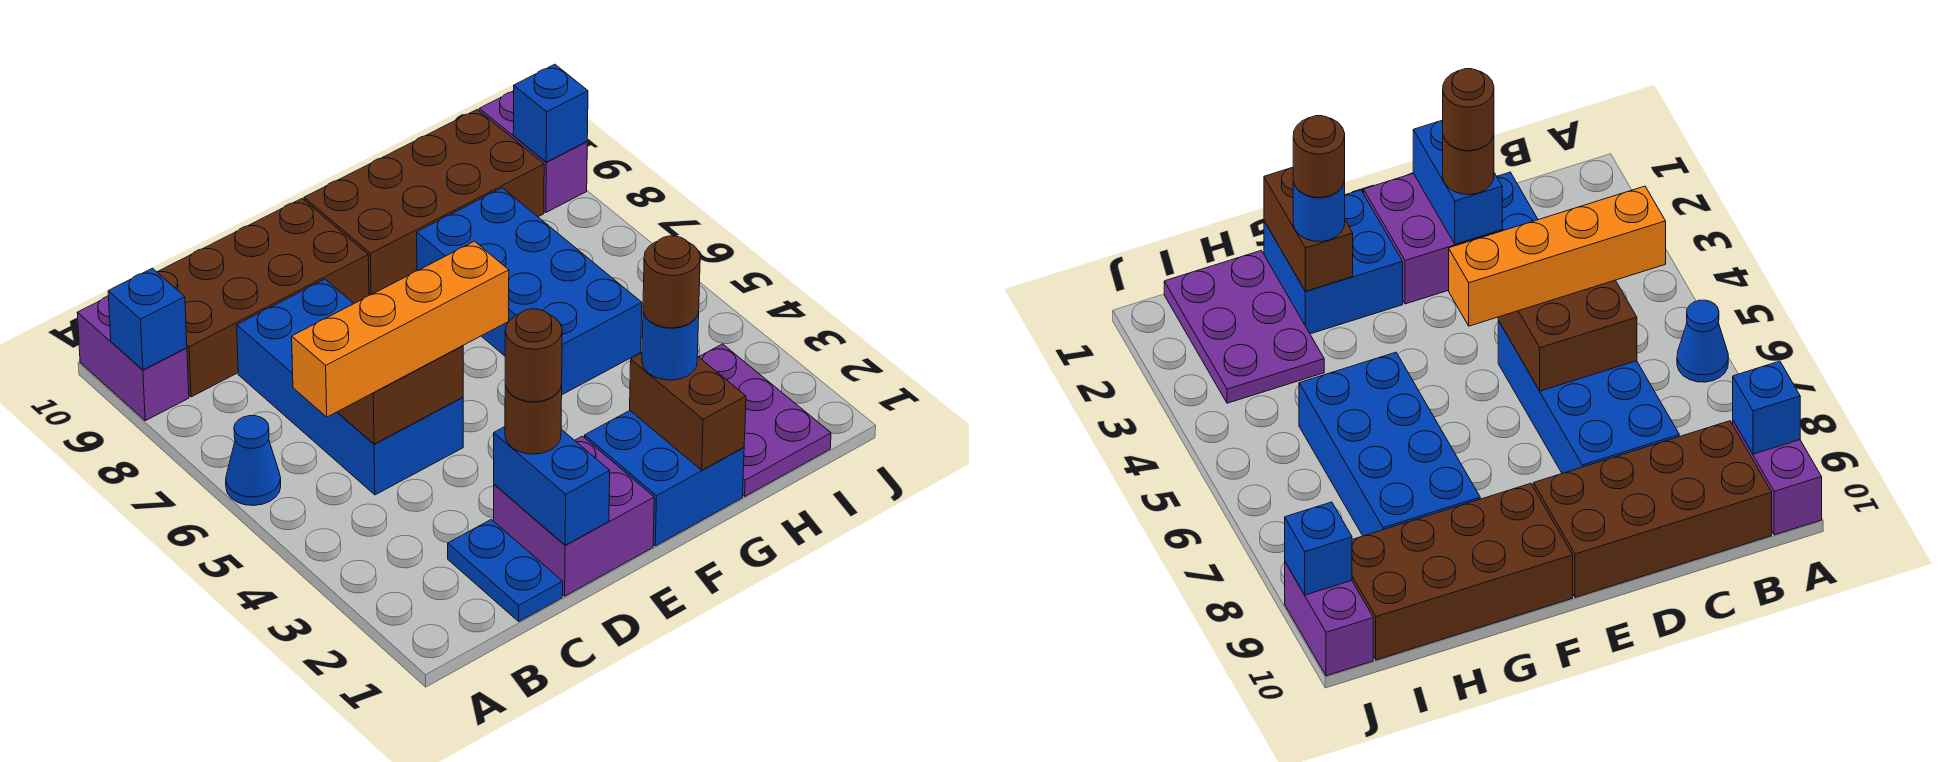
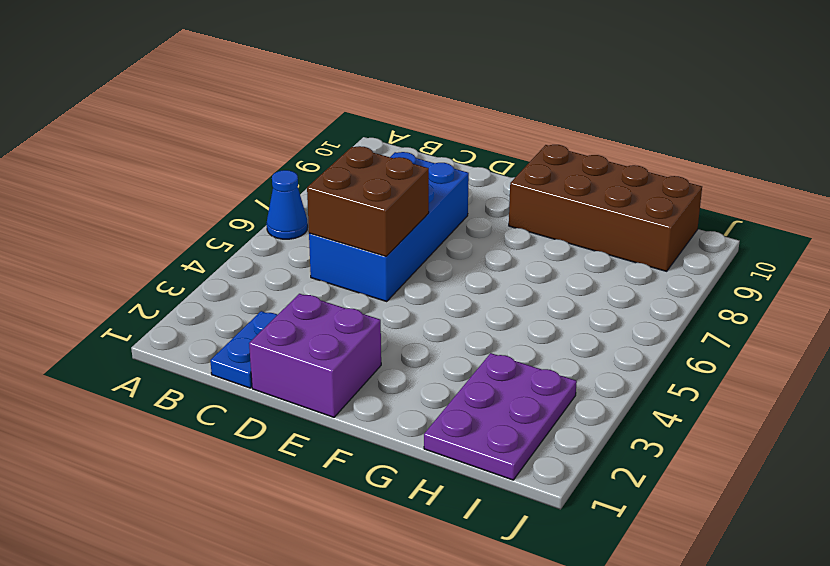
none -> purple brick A9:A10 level 1
none -> brown brick B9:E10 level 1
none -> blue brick F1:G2 level 1

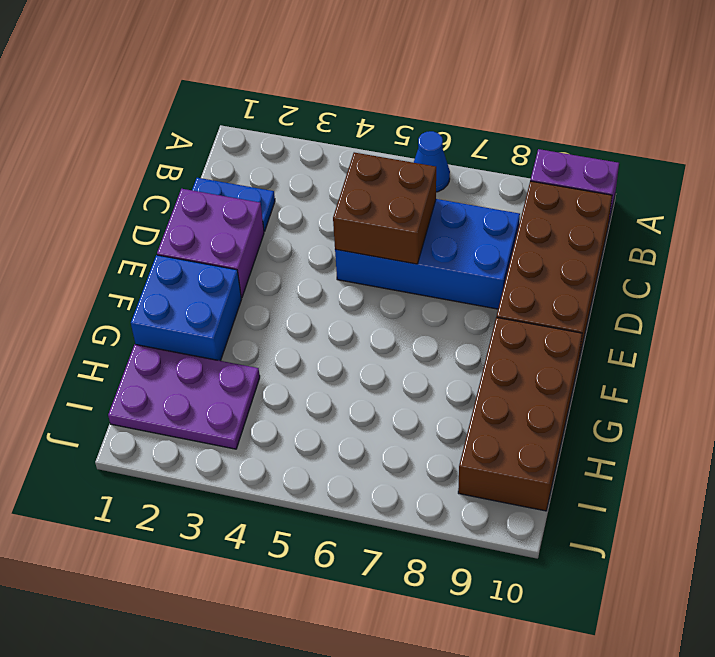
none -> blue brick G5:H8 level 1
none -> purple brick J9:J10 level 1
none -> blue brick A9 level 2

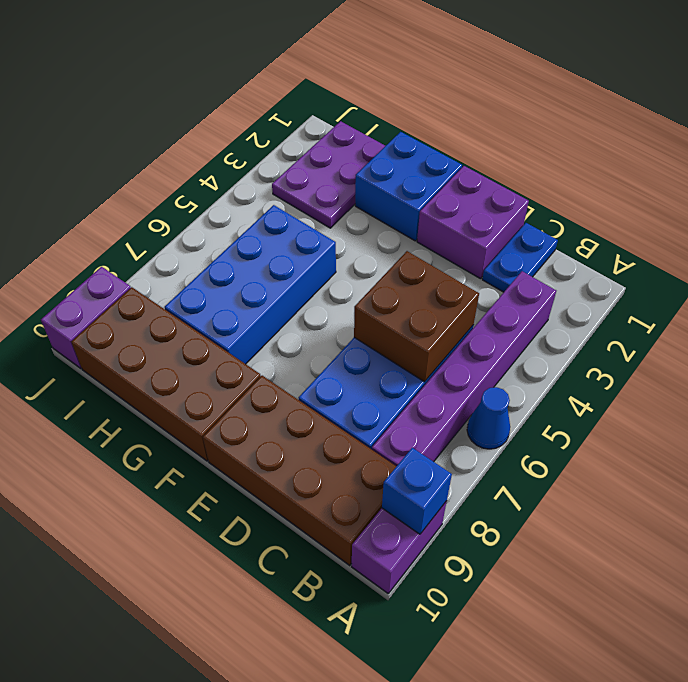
purple brick B3:B8 level 1 -> none
none -> blue brick D1:D2 level 2
none -> brown brick G1:G2 level 2
none -> blue brick J9 level 2

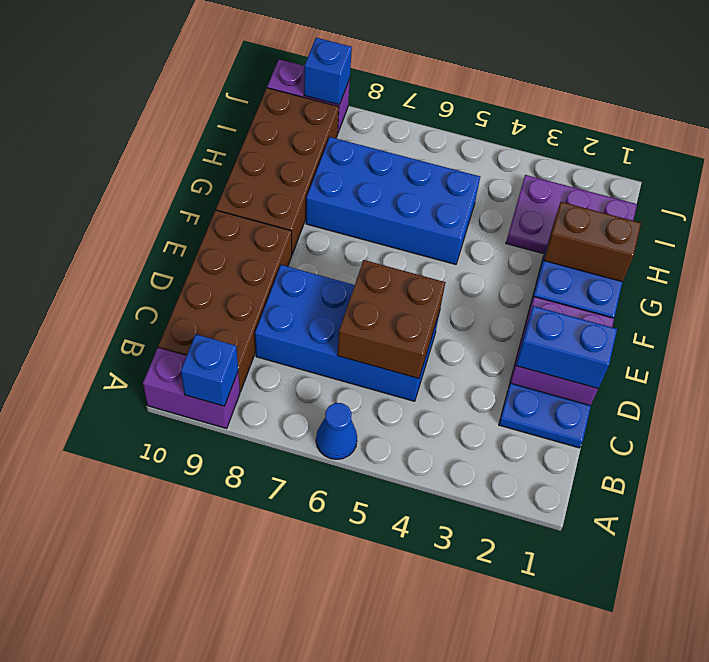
none -> orange brick B5:E5 level 3
none -> brown round brick D2 level 3
none -> blue round brick G2 level 3

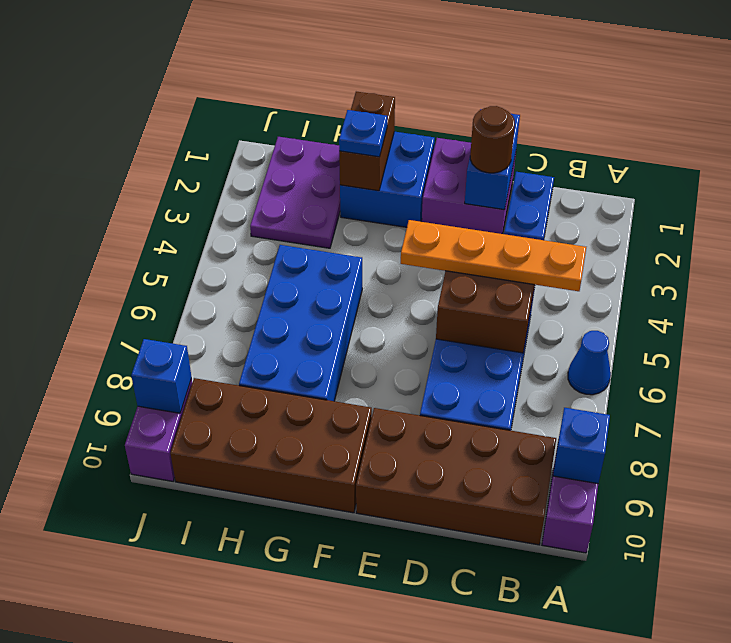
orange plate B5:E5 level 3 -> orange brick B5:E5 level 3
blue plate G2 level 3 -> blue round brick G2 level 3
none -> brown round brick D2 level 4
none -> brown round brick G2 level 4

